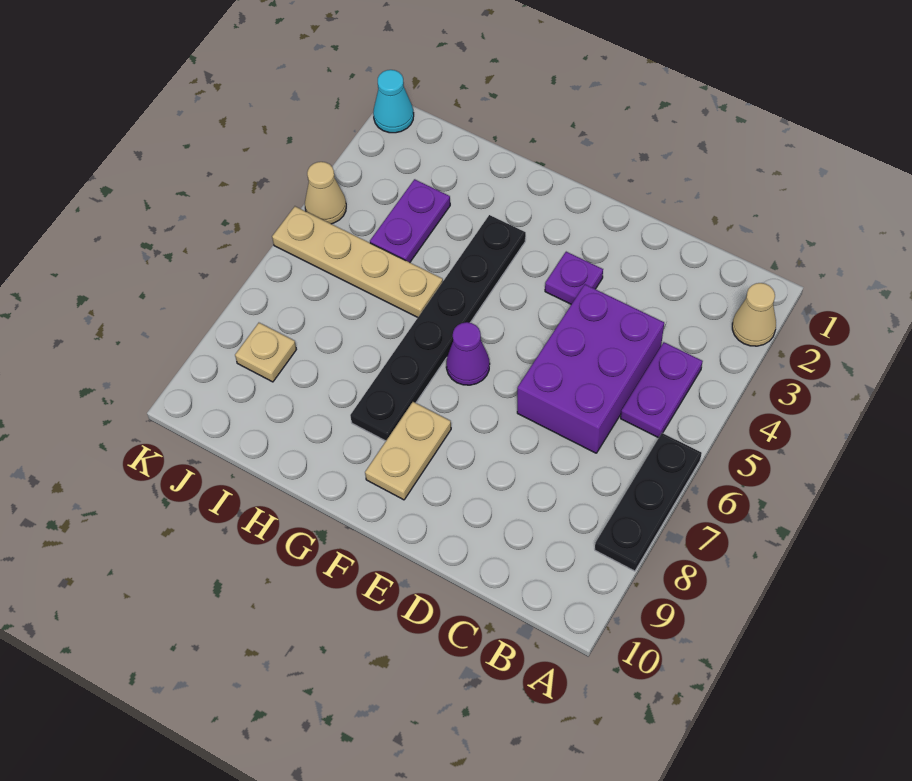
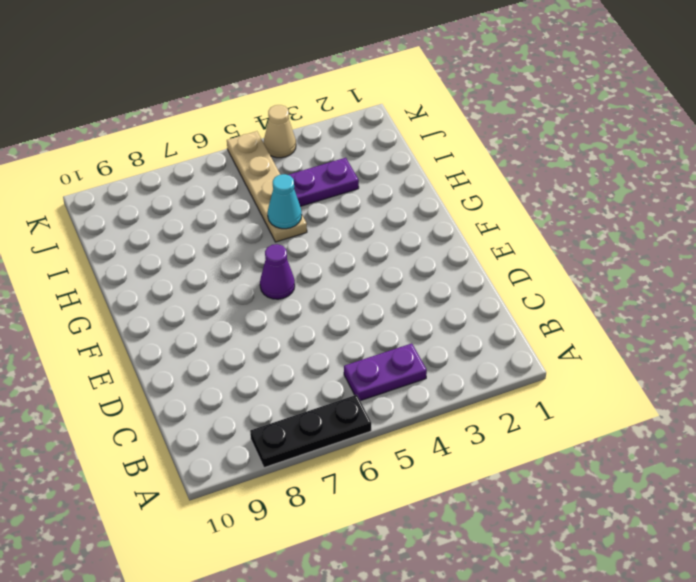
cyan cone H5 level 2 -> cyan cone K1 level 1
none -> tan cone A2 level 1
none -> purple brick C4:D6 level 1
none -> purple plate E3 level 1

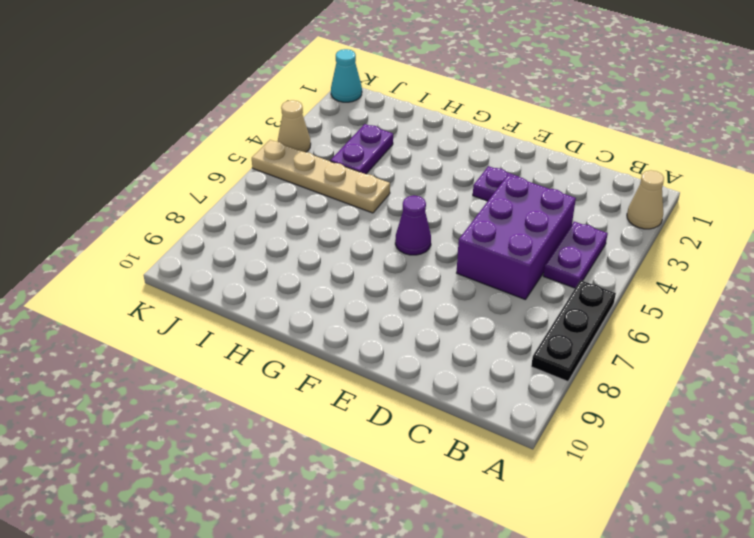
none -> tan plate F8:F9 level 1
none -> black plate G3:G8 level 1
none -> tan plate J8 level 1

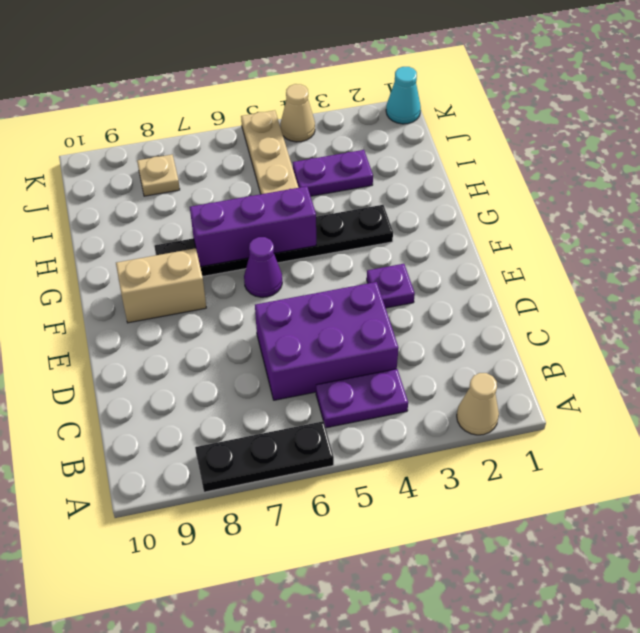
tan brick F8:F9 level 1 -> tan plate F8:F9 level 1
purple brick G5:G7 level 2 -> none

